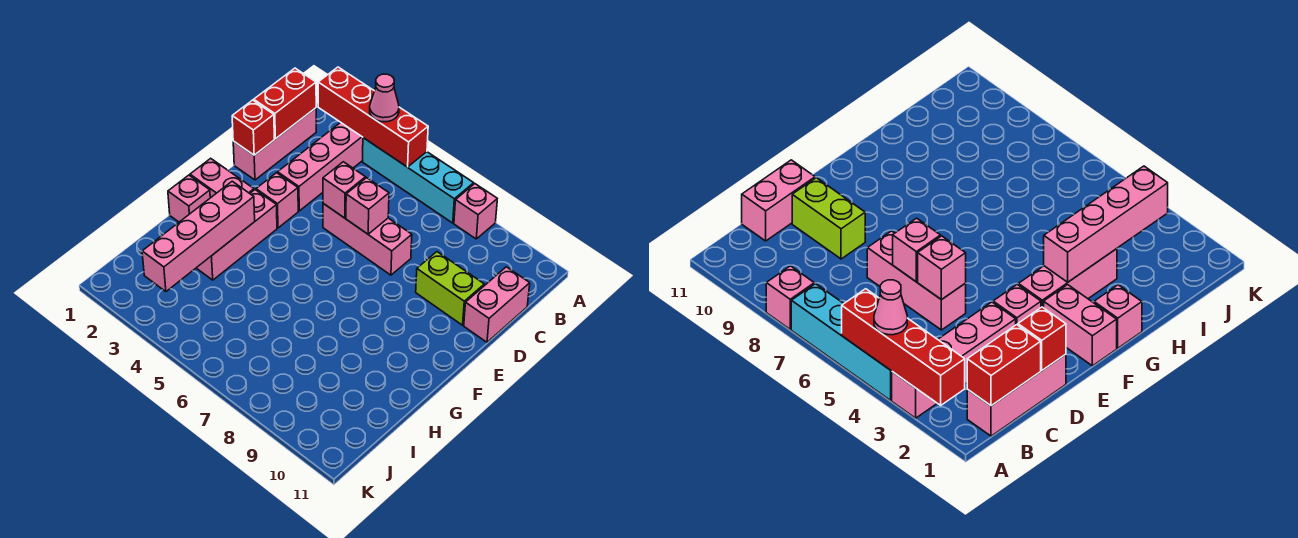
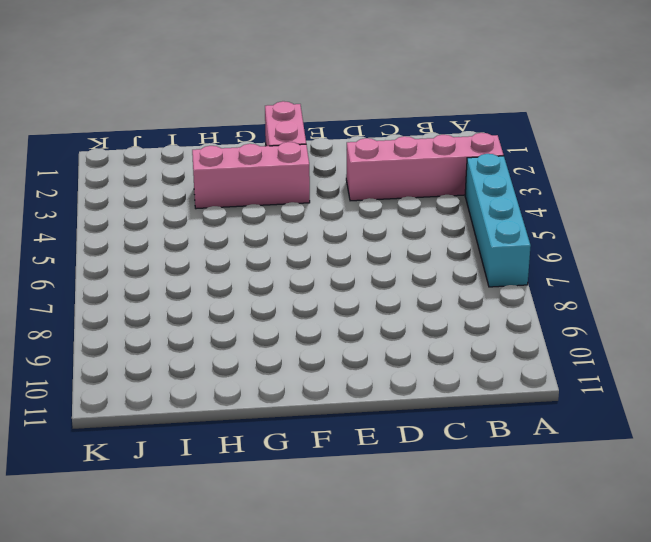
none -> pink brick A8 level 1
none -> pink brick B1:D1 level 1
none -> pink brick C11:D11 level 1

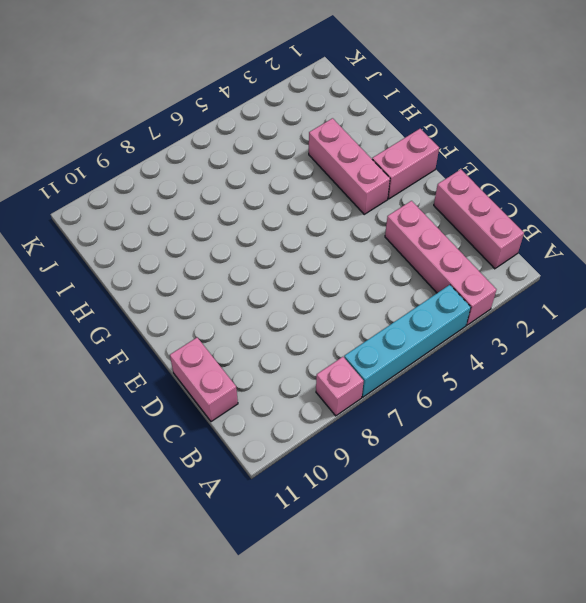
none -> pink brick D5:D7 level 1
none -> lime brick D9:D10 level 1
none -> pink brick E3 level 1

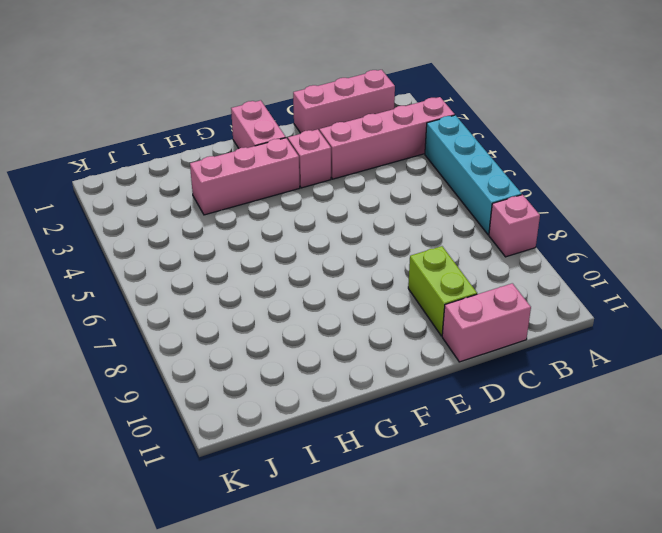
none -> pink brick D5:D7 level 1
none -> pink brick G1 level 1
none -> red brick A2:A5 level 2

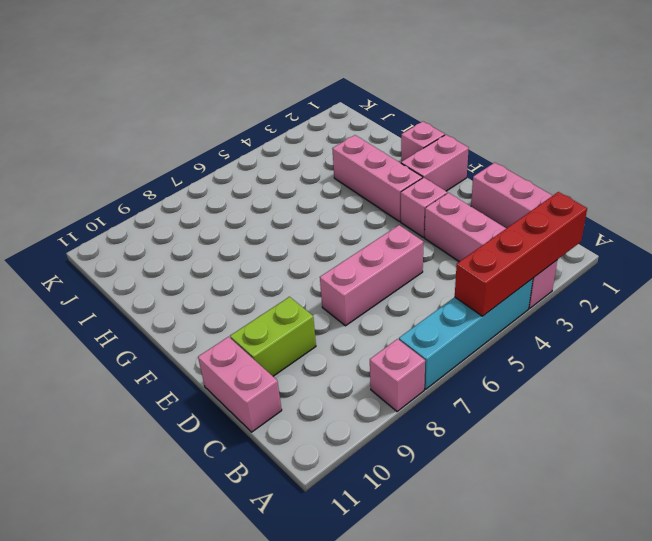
none -> red brick B1:C1 level 2
none -> red brick D1 level 2
none -> pink brick D5 level 2

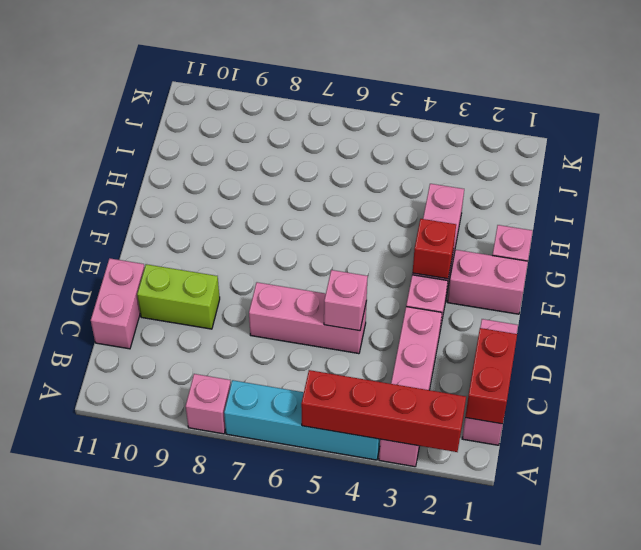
red brick F3 level 2 -> red brick D1 level 2
none -> pink brick D6 level 2
none -> pink brick G3:J3 level 2
none -> pink cone A4 level 3

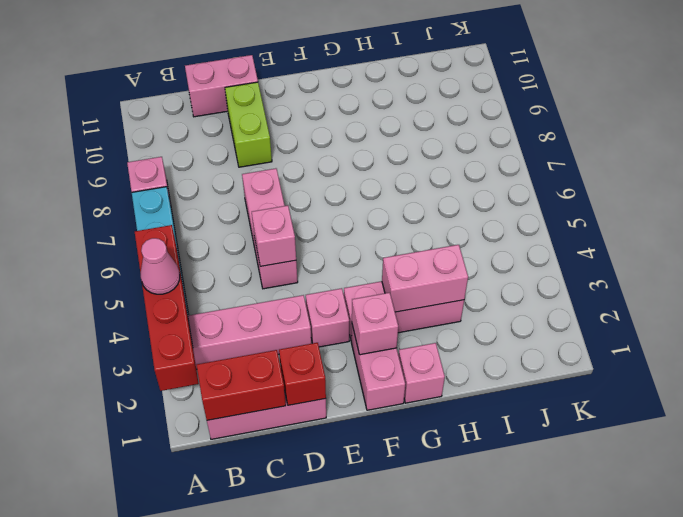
pink brick F2 level 2 -> pink brick D6 level 2
pink brick G3:H3 level 2 -> pink brick G3:J3 level 2

